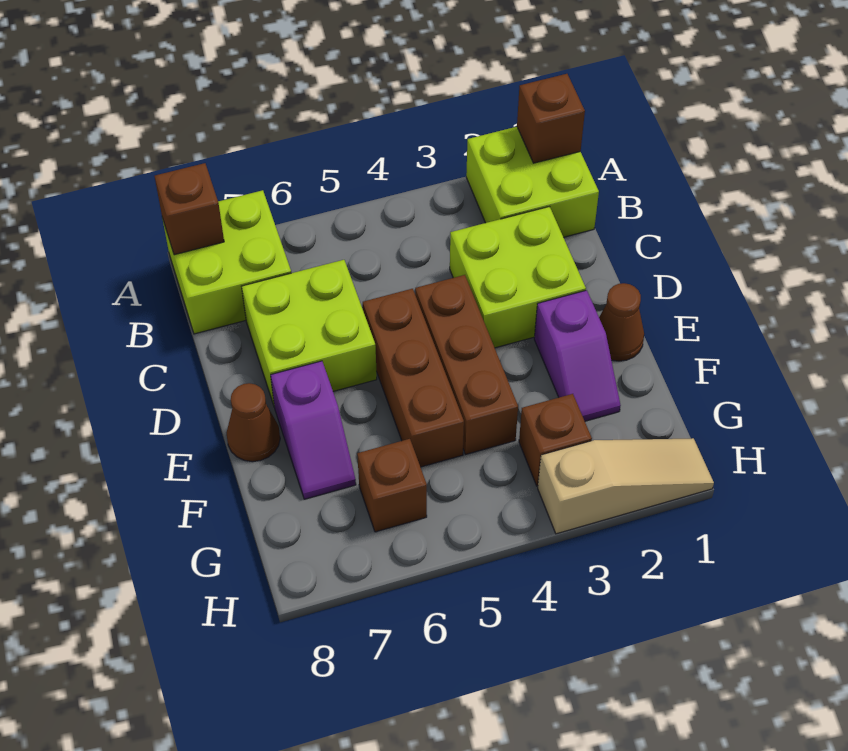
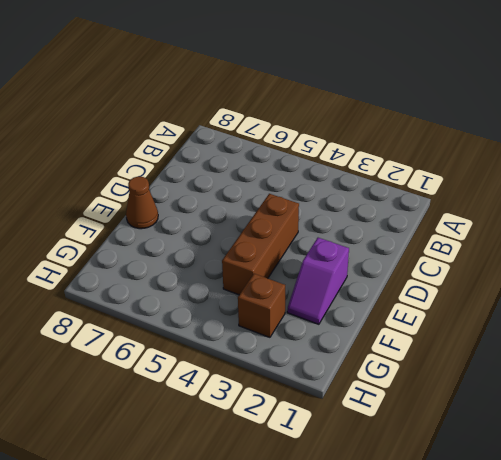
none -> lime brick A1:B2 level 1
none -> lime brick A7:B8 level 1
none -> lime brick C2:D3 level 1

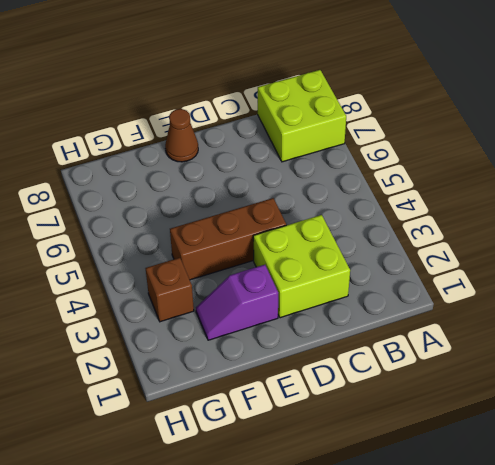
none -> lime brick A1:B2 level 1
none -> lime brick C6:D7 level 1
none -> brown brick D5:F5 level 1

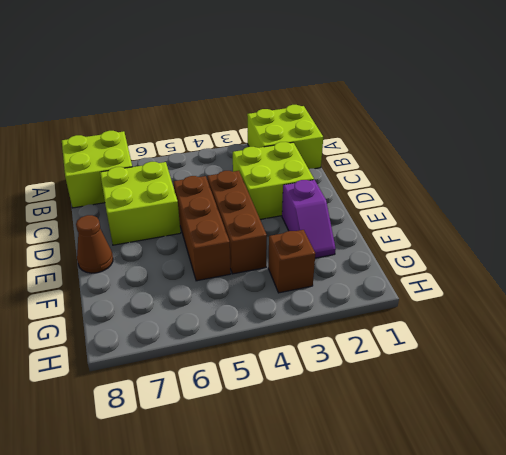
none -> brown cone E1 level 1
none -> purple slope E7:F7 level 1 top E
none -> brown brick G6 level 1

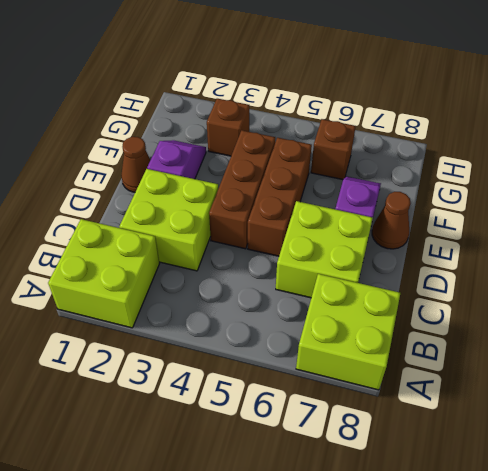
none -> tan slope H1:H3 level 1 top 3
none -> brown brick A1 level 2
none -> brown brick A8 level 2

